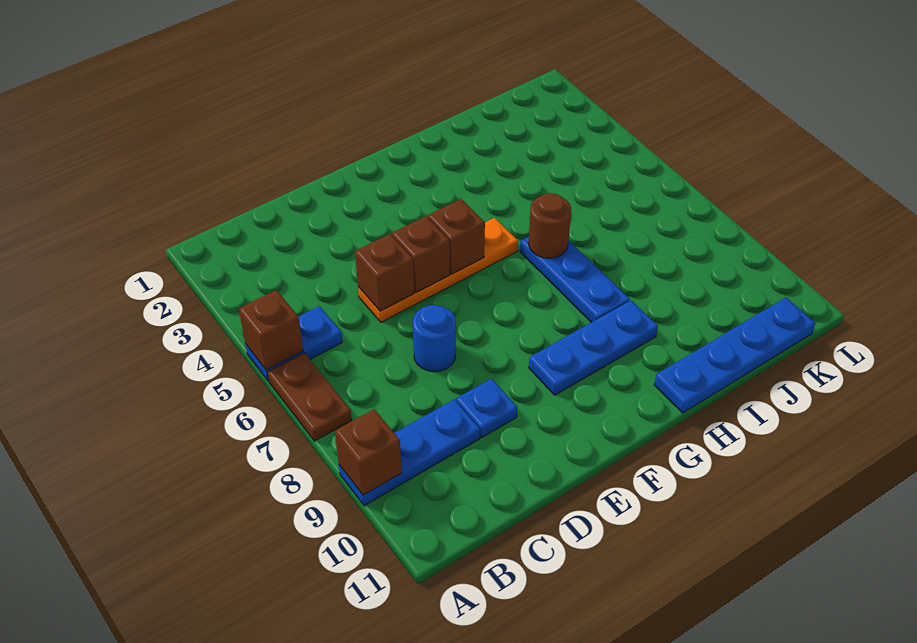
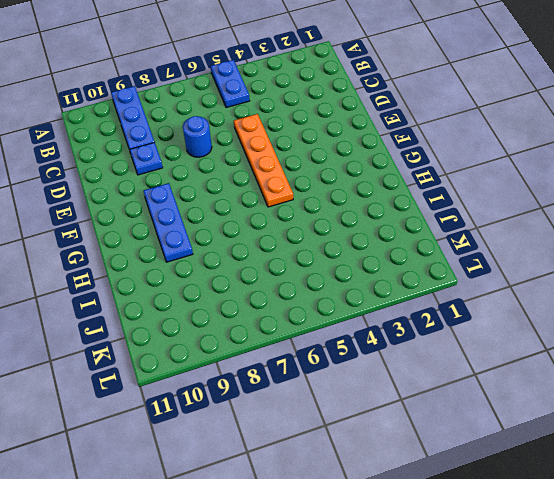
none -> brown plate A6:A7 level 1
none -> blue plate H6:H8 level 1
none -> blue plate H11:K11 level 1

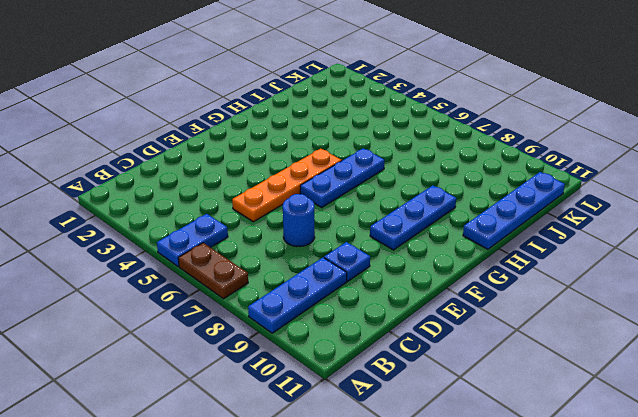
blue plate F6:H6 level 1 -> blue plate H6:H8 level 1
none -> brown brick A5 level 2
none -> brown brick A9 level 2
none -> brown brick D5 level 2

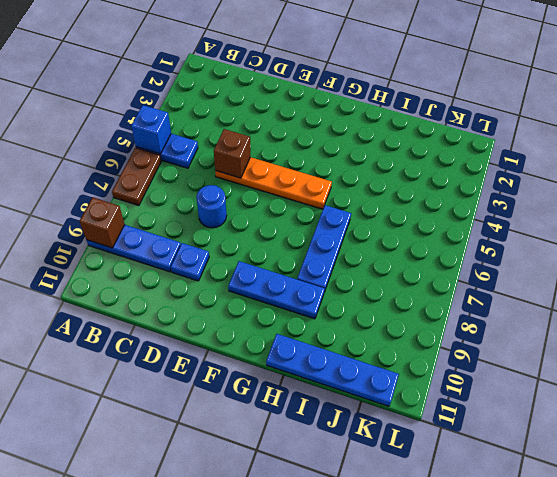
blue brick A5 level 2 -> brown brick A5 level 2
none -> brown brick E5 level 2
none -> brown brick F5 level 2
none -> brown round brick H6 level 2

